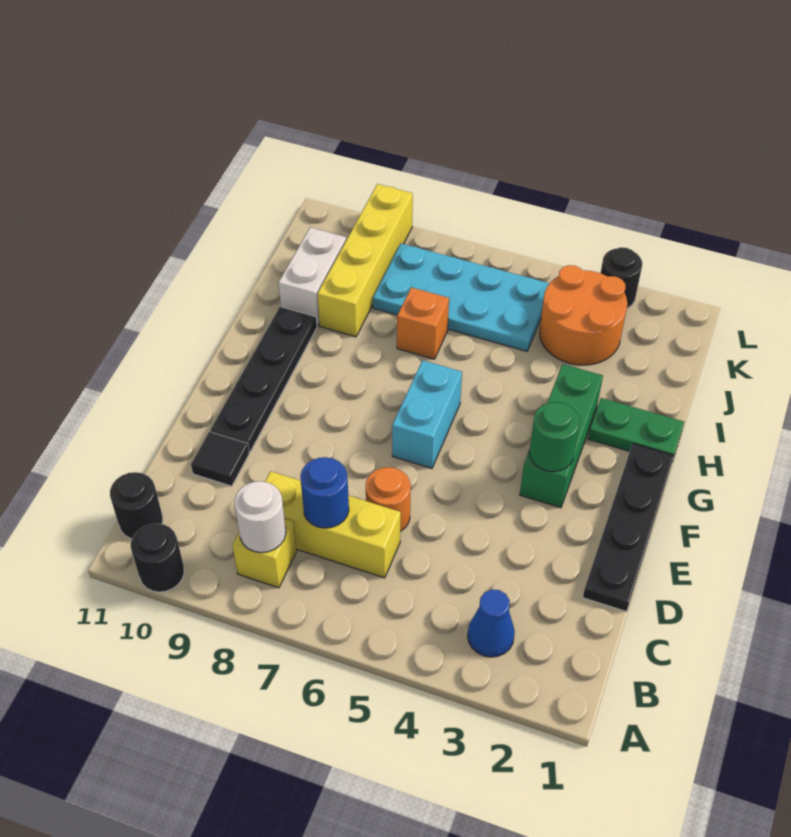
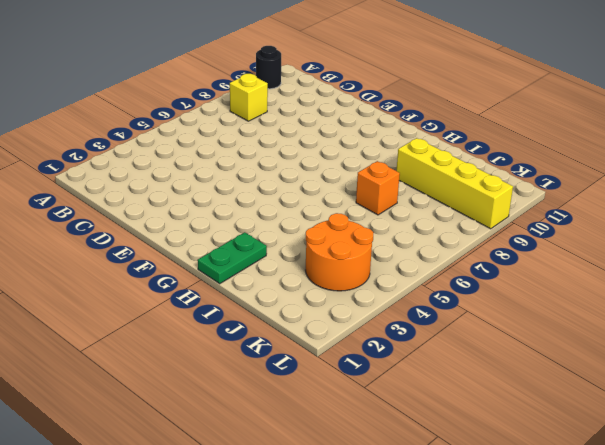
none -> blue cone B3 level 1
none -> black round brick B11 level 1
none -> yellow brick C6:C8 level 1

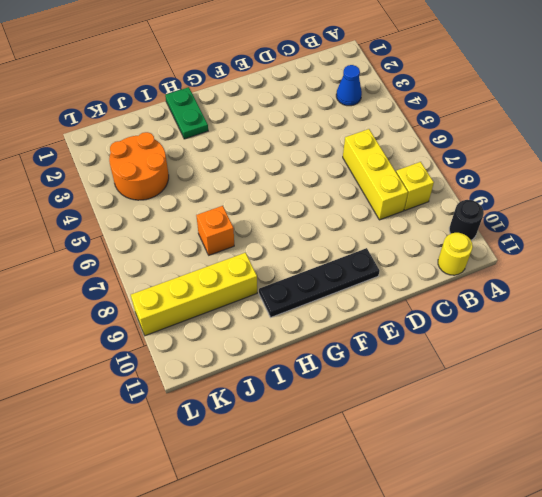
yellow round brick B11 level 1 -> black round brick B11 level 1
none -> black plate D1:G1 level 1
none -> orange round brick D6 level 1
none -> black tile D10 level 1

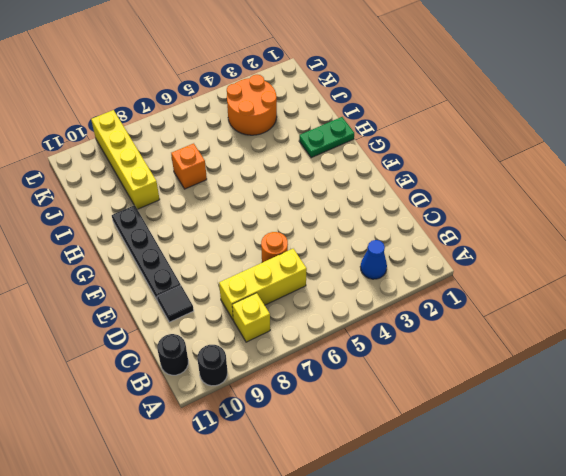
none -> black plate D1:G1 level 1
none -> green brick F3:H3 level 1
none -> cyan brick F6:G6 level 1

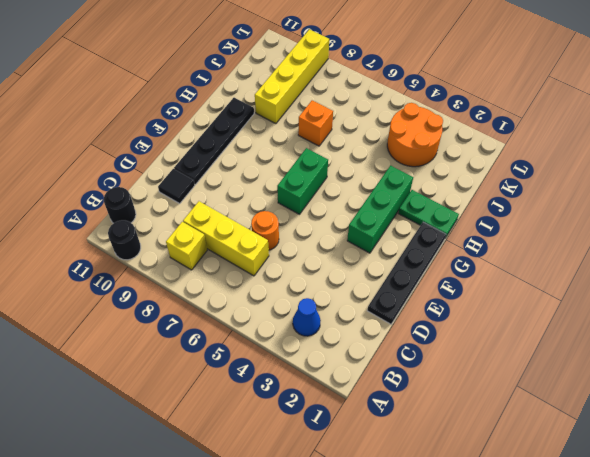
green brick F6:G6 level 1 -> cyan brick F6:G6 level 1
none -> white brick I10:J10 level 1
none -> cyan plate J5:K8 level 1
none -> black round brick L3 level 1

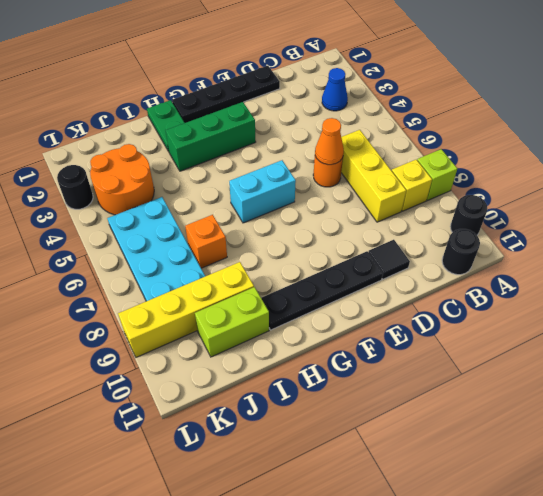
lime brick A8 level 1 -> none
orange cone D6 level 2 -> none
lime brick I10:J10 level 1 -> white brick I10:J10 level 1
none -> white round brick B8 level 2
none -> blue round brick C7 level 2
none -> green round brick F3 level 2

